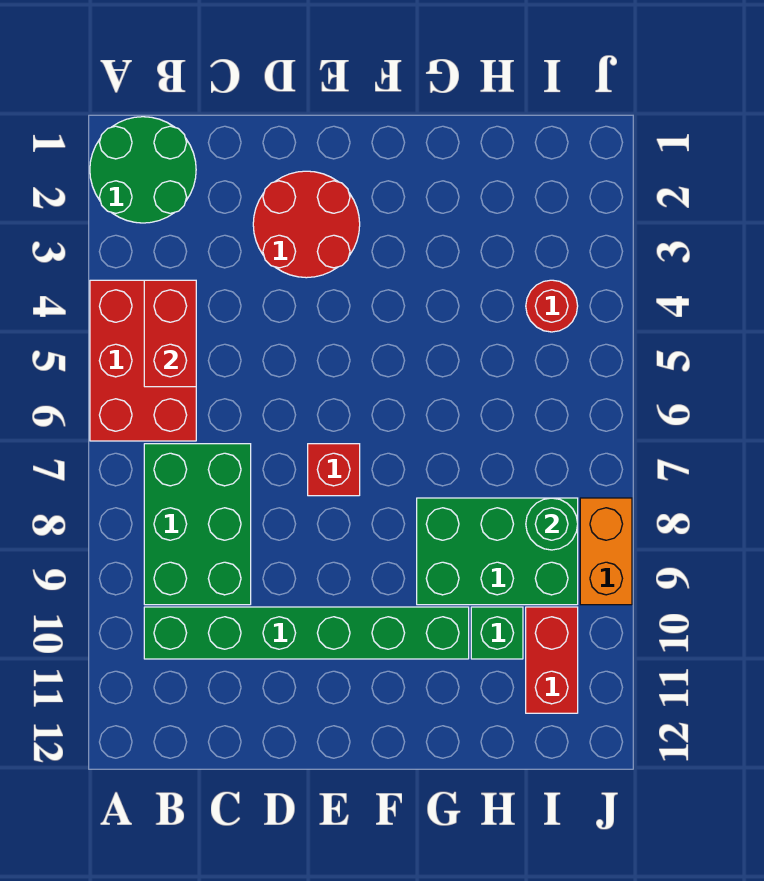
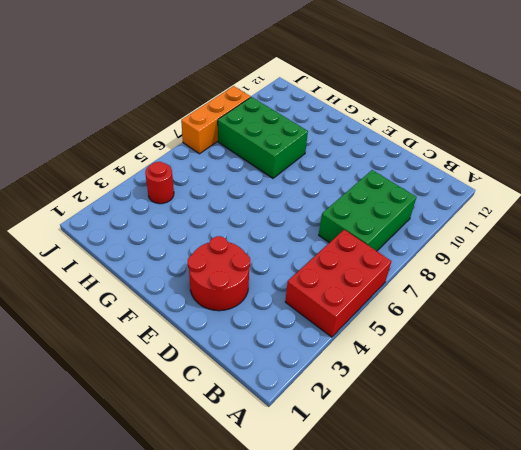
orange brick J7:J9 level 1 -> orange brick J8:J9 level 1
none -> green round brick A1:B2 level 1
none -> green brick B10:G10 level 1
none -> red brick E7 level 1

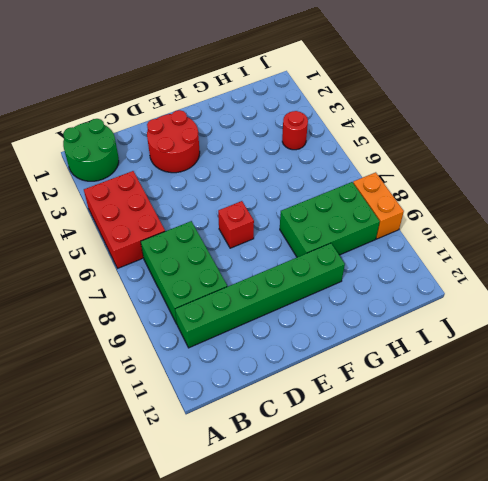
none -> green brick H10 level 1
none -> red brick I10:I11 level 1
none -> red brick B4:B5 level 2

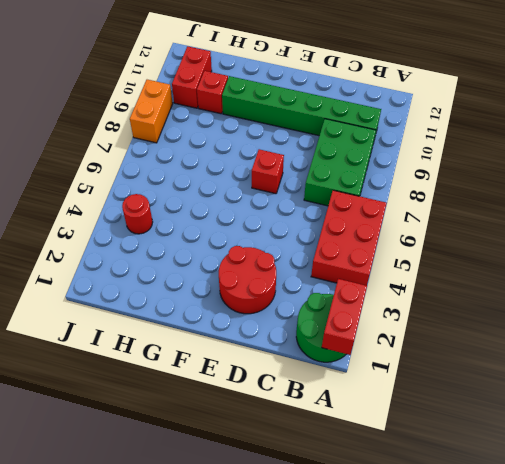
red brick A1:A2 level 2 -> red brick B4:B5 level 2
red brick H10 level 1 -> green brick H10 level 1
none -> green brick G8:I9 level 1
none -> green round brick I8 level 2

